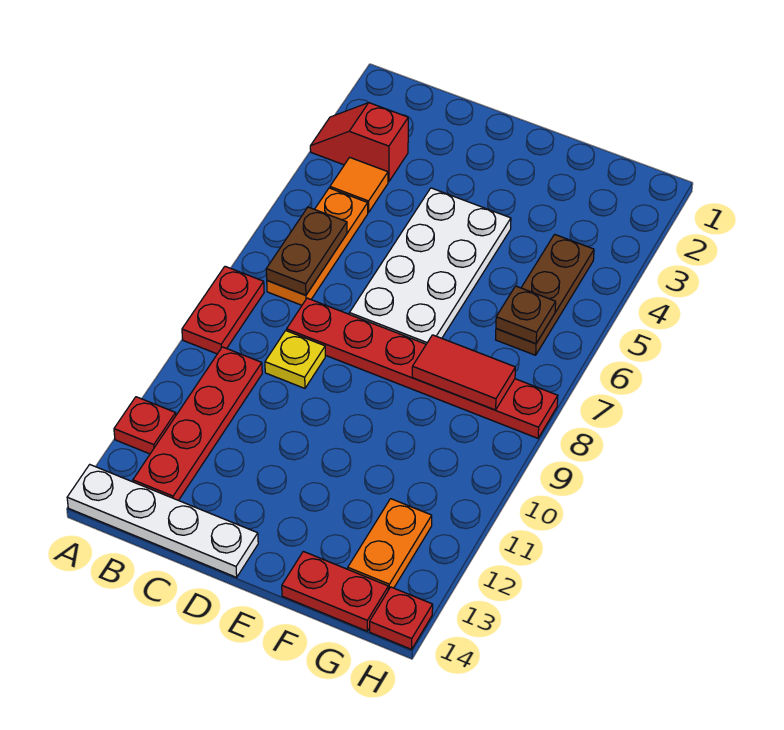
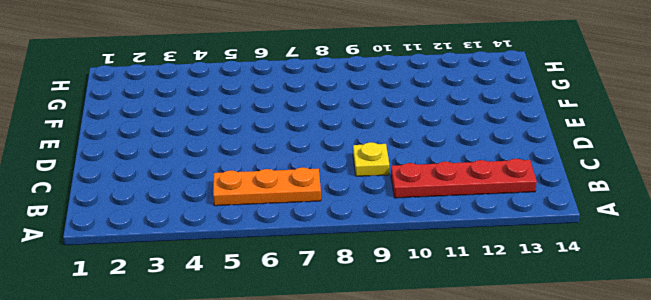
none -> red slope A3:B3 level 1 top B
none -> red plate A8:A9 level 1
none -> red plate A12 level 1

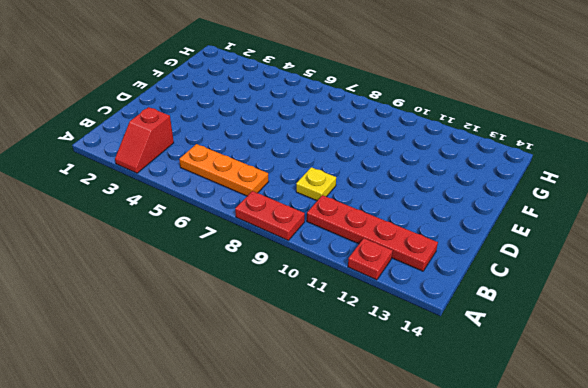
none -> white plate A14:D14 level 1
none -> orange tile B4 level 1
none -> red plate C8:H8 level 1

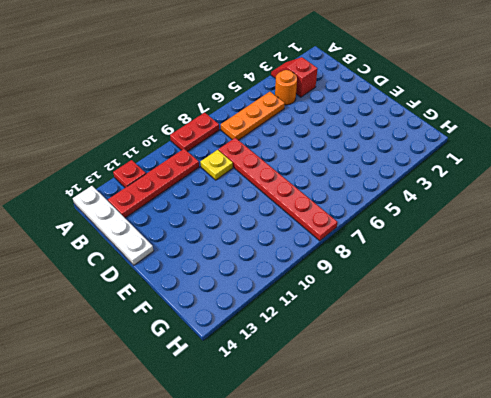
orange round brick B4 level 1 -> orange tile B4 level 1
none -> white plate D4:E7 level 1
none -> red plate F14:G14 level 1
none -> brown plate G4:G6 level 1

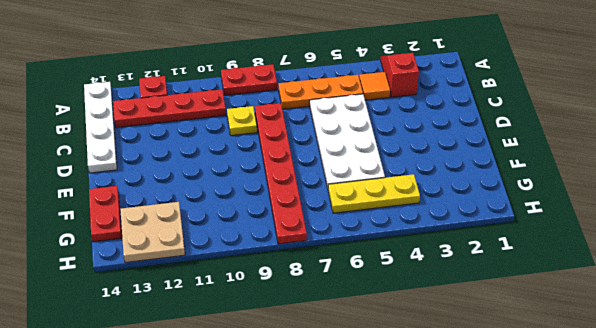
white plate C5:F6 level 1 -> white plate D4:E7 level 1
yellow plate G4:G6 level 1 -> brown plate G4:G6 level 1
tan plate G12:H13 level 1 -> orange plate G12:G13 level 1
none -> red plate H14 level 1
none -> brown plate B6:B7 level 2
none -> red tile F8:G8 level 2

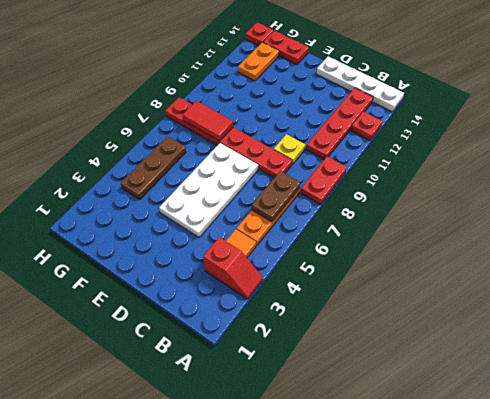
none -> brown plate G6 level 2

